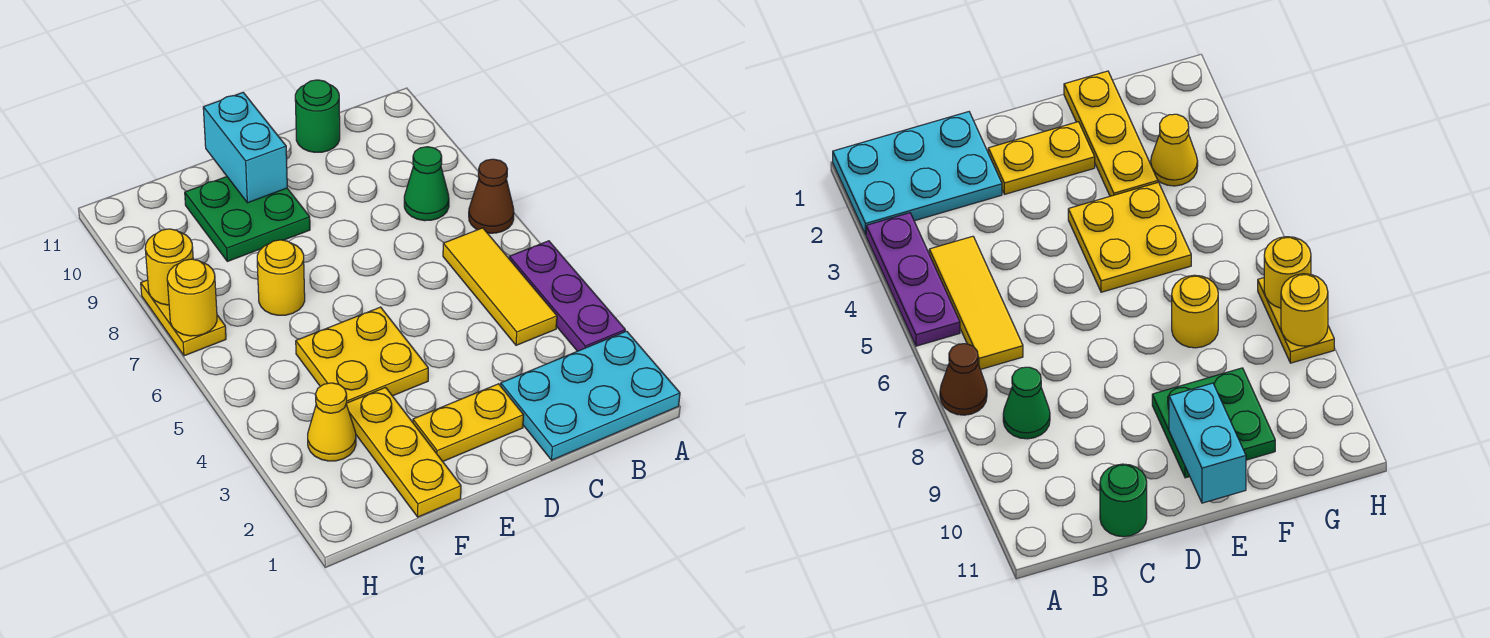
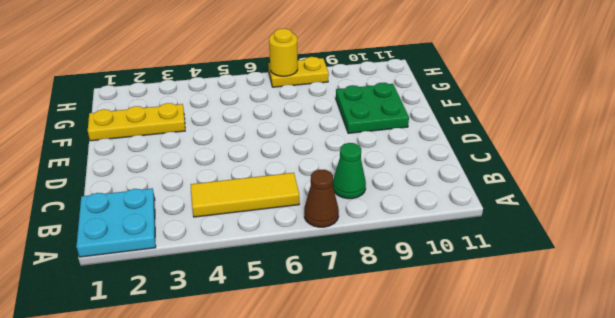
cyan plate A1:B2 level 1 -> cyan plate A1:C2 level 1
none -> purple plate A3:A5 level 1
none -> green round brick C11 level 1
none -> yellow plate D2:E2 level 1

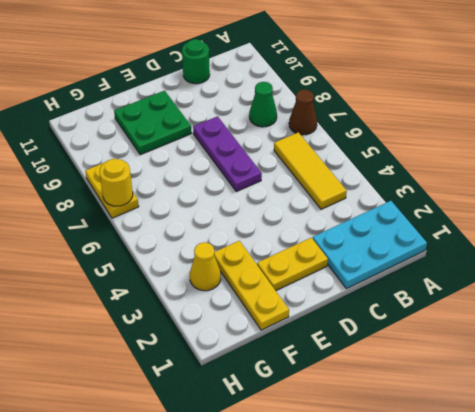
purple plate D6:D8 level 1 -> purple plate A3:A5 level 1
none -> yellow plate E4:F5 level 1
none -> yellow round brick F7 level 1
none -> cyan brick E10:E11 level 2

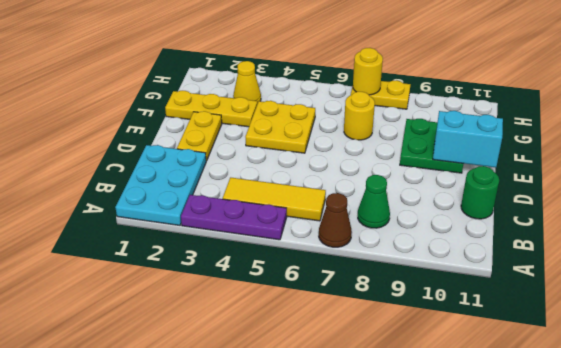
none -> yellow round brick H8 level 2

